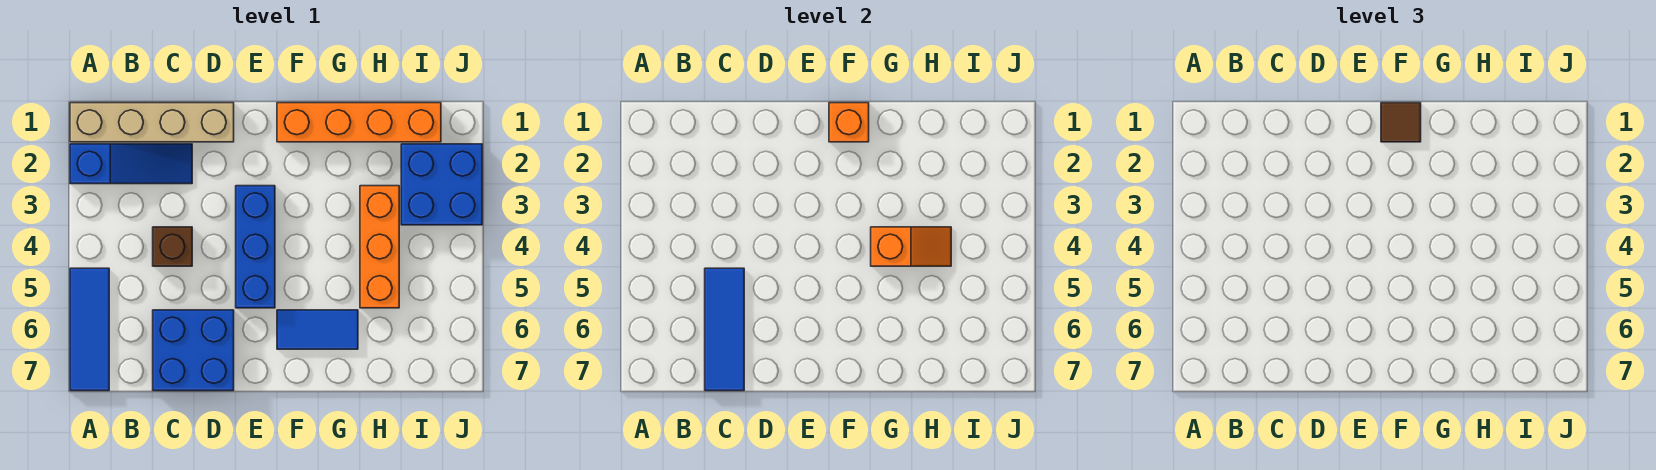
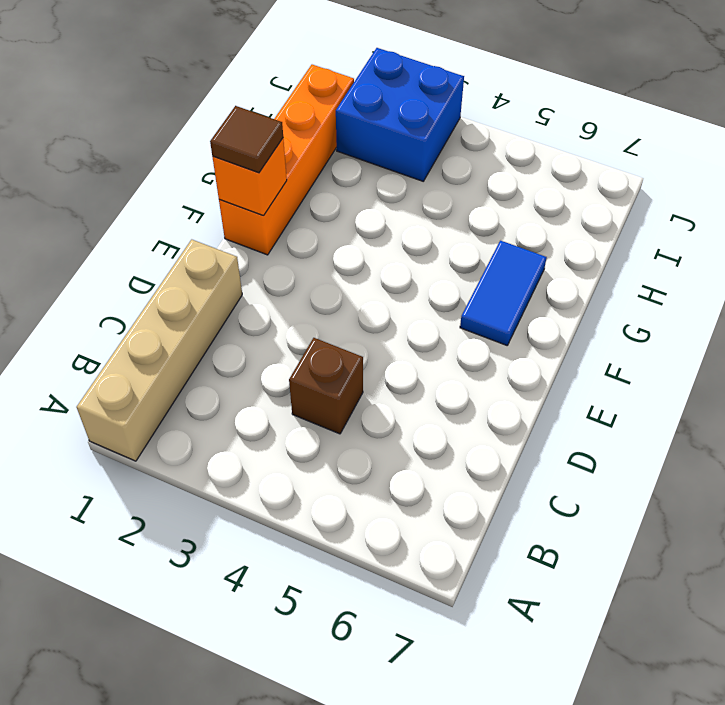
none -> blue slope A2:C2 level 1 top A
none -> blue tile A5:A7 level 1
none -> blue brick C6:D7 level 1

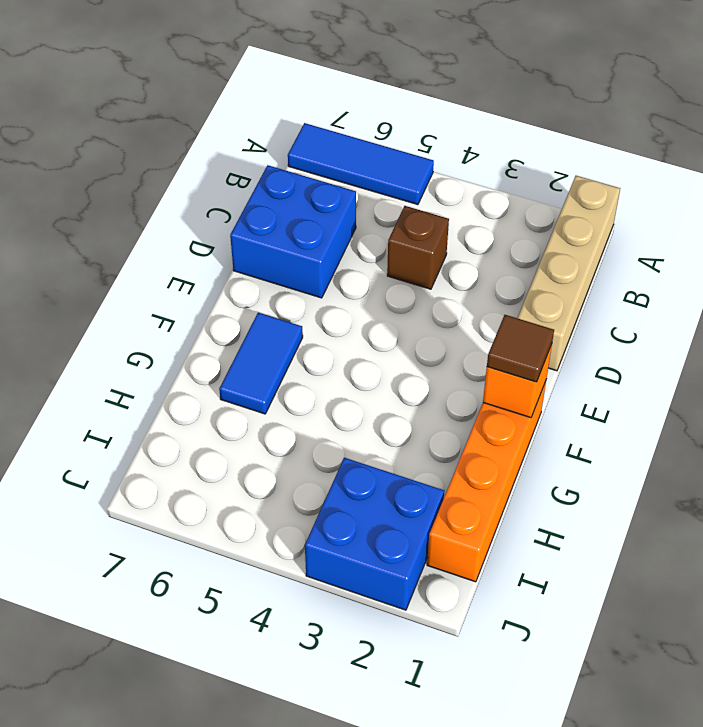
none -> blue slope A2:C2 level 1 top A
none -> blue brick E3:E5 level 1
none -> orange brick H3:H5 level 1

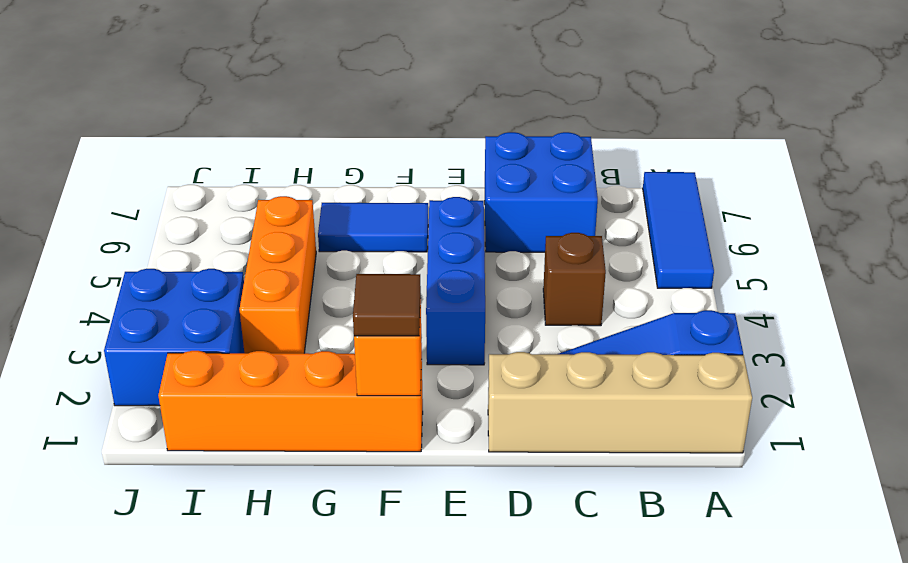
none -> blue tile C5:C7 level 2
none -> orange slope G4:H4 level 2 top G

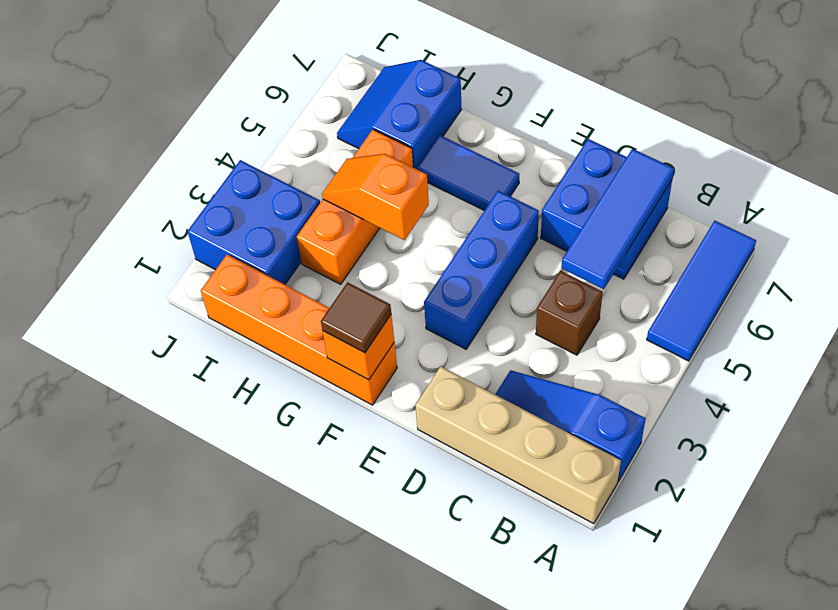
blue slope H6:I7 level 1 top H -> none

